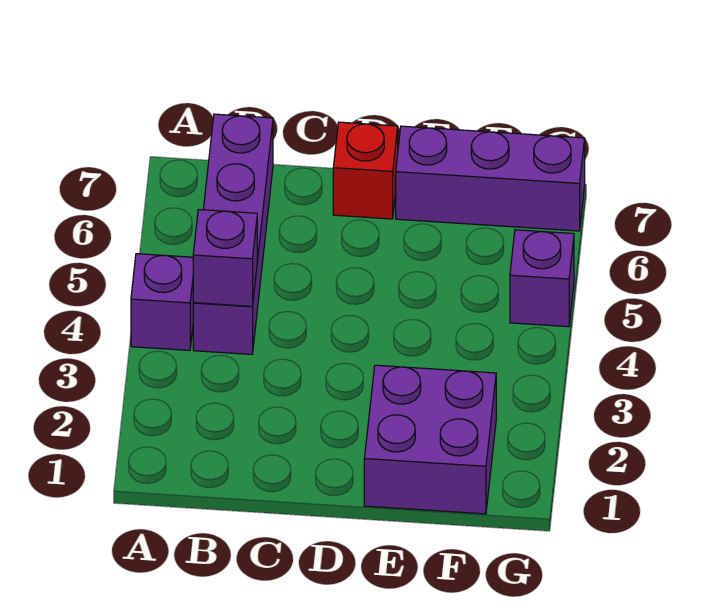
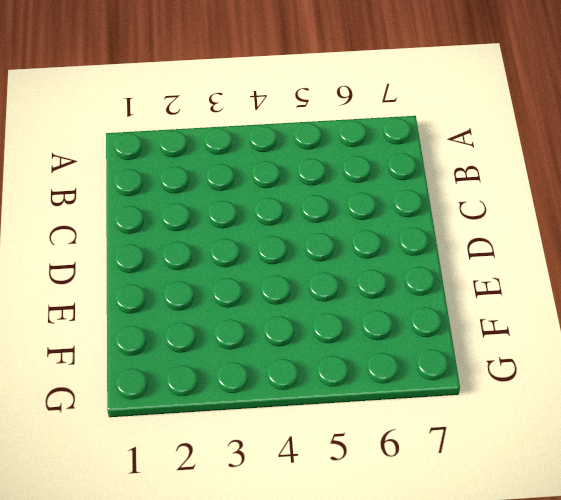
none -> purple brick A4 level 1
none -> purple brick B4:B7 level 1

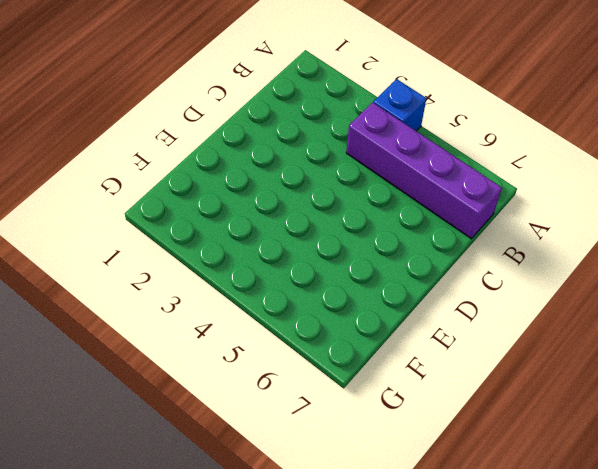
blue brick A4 level 1 -> purple brick A4 level 1
none -> red brick D7 level 1
none -> purple brick E1:F2 level 1

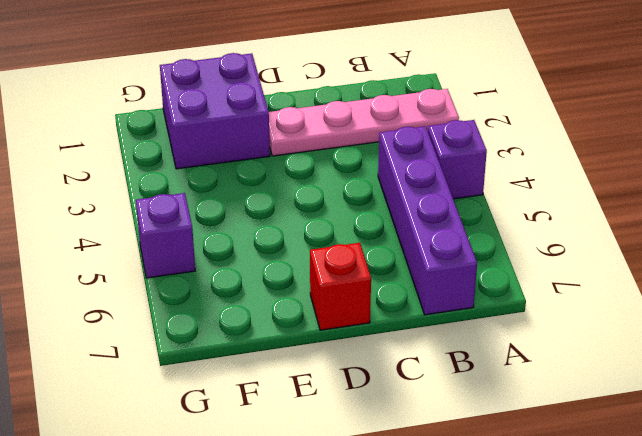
pink plate A2:D2 level 1 -> none
none -> purple brick E7:G7 level 1
none -> purple brick B4 level 2

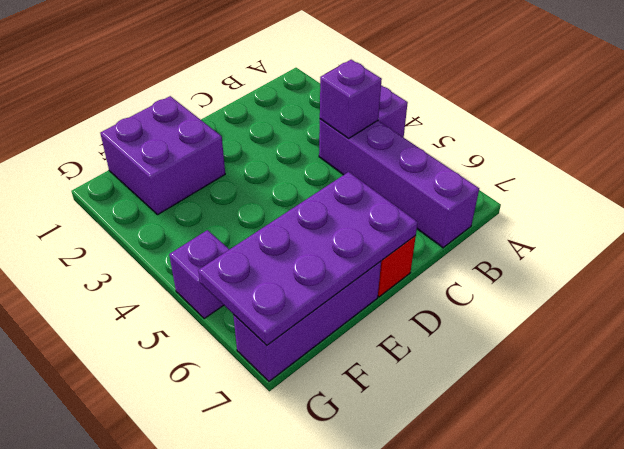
purple plate D6:G7 level 2 -> none

